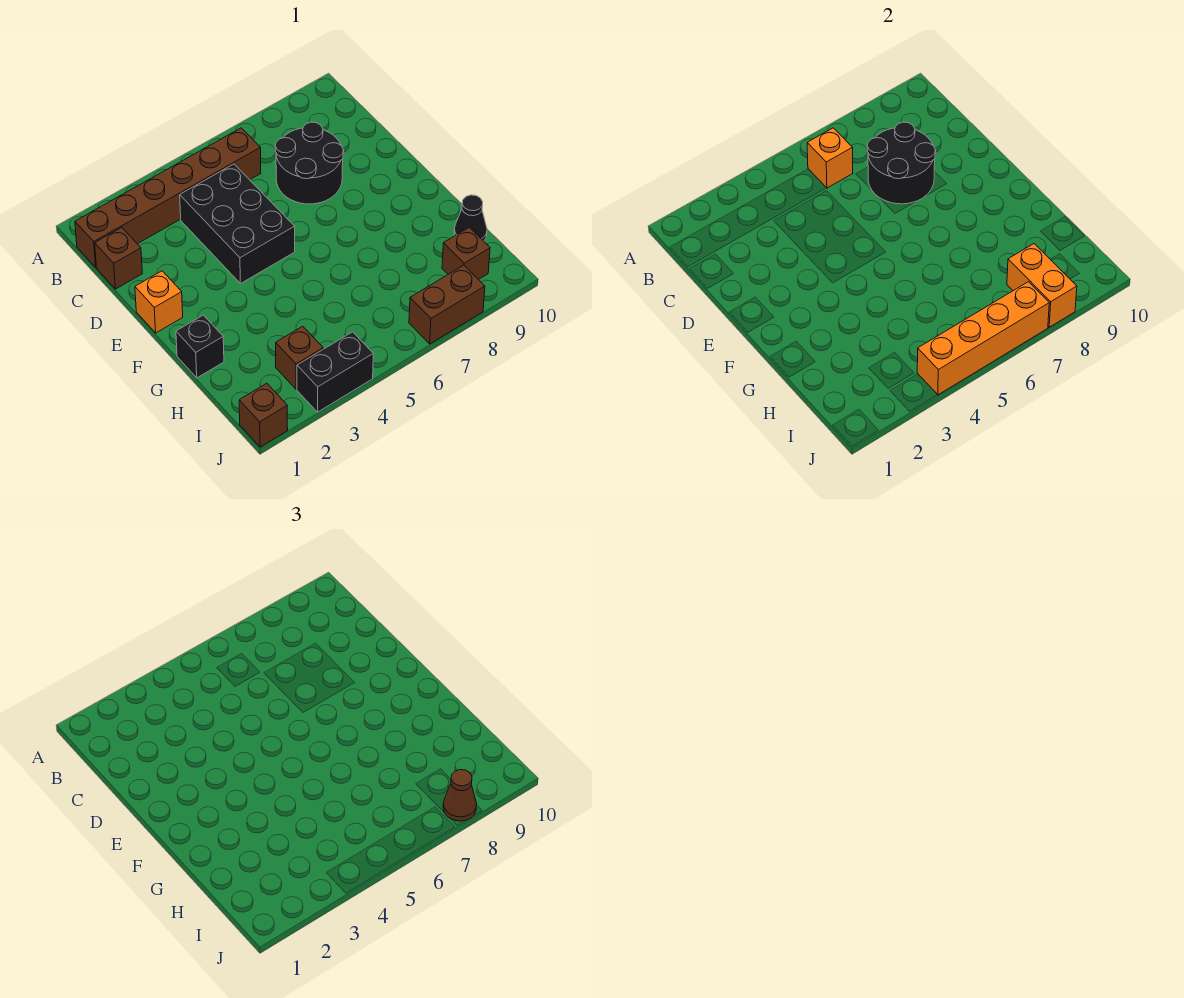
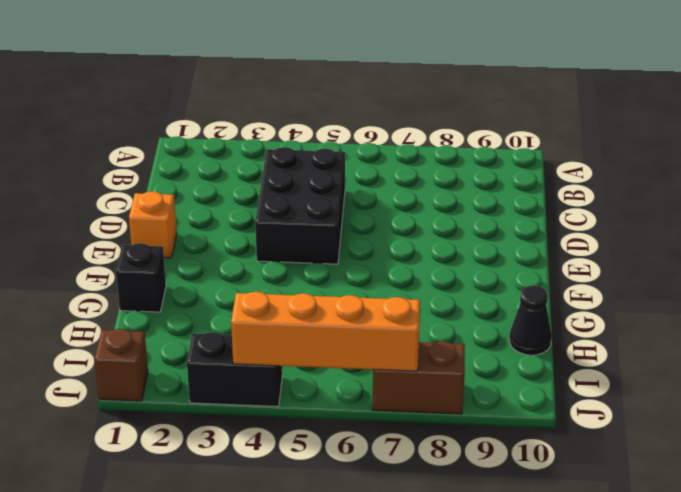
none -> brown brick B1:B6 level 1
none -> brown brick C1 level 1
none -> black round brick C7:D8 level 1

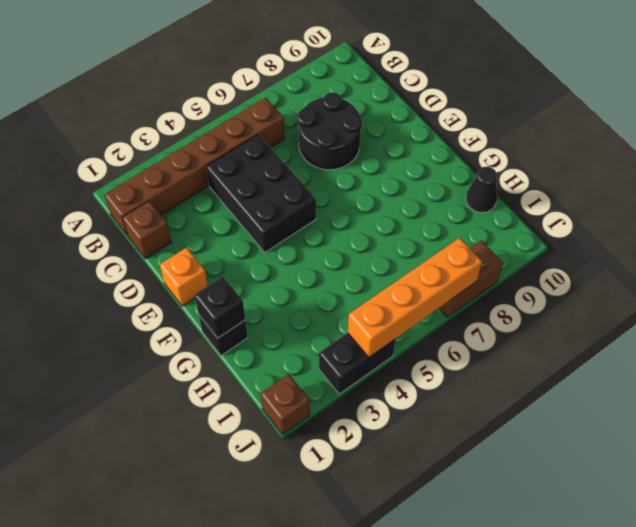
black brick G1 level 2 -> none
none -> brown brick I3 level 1
none -> brown brick I9 level 1
none -> orange brick B6 level 2

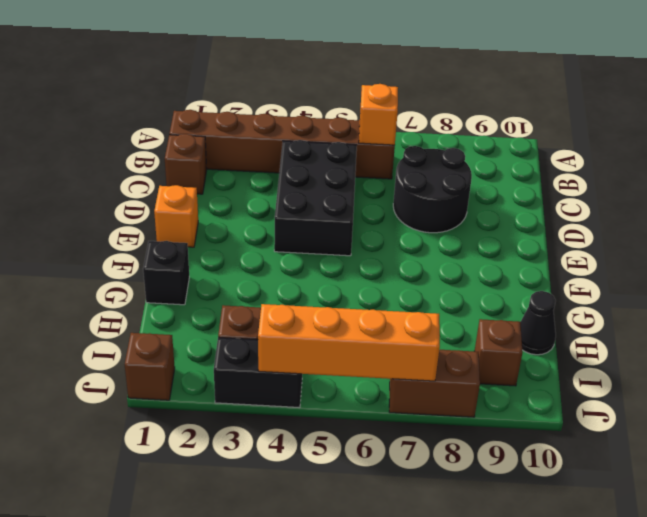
none -> black round brick C7:D8 level 2
none -> orange brick I8:J8 level 2
none -> brown cone J8 level 3

